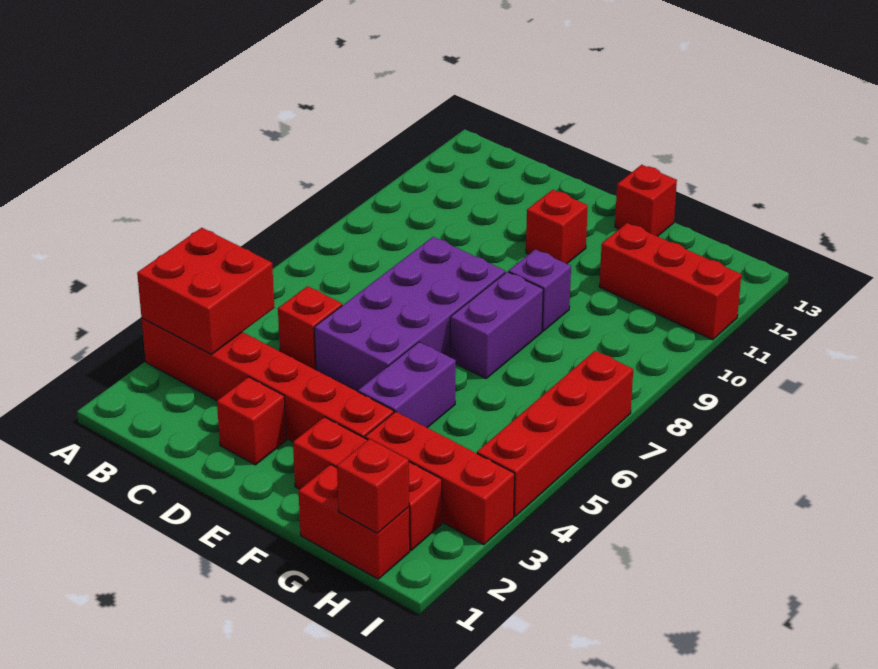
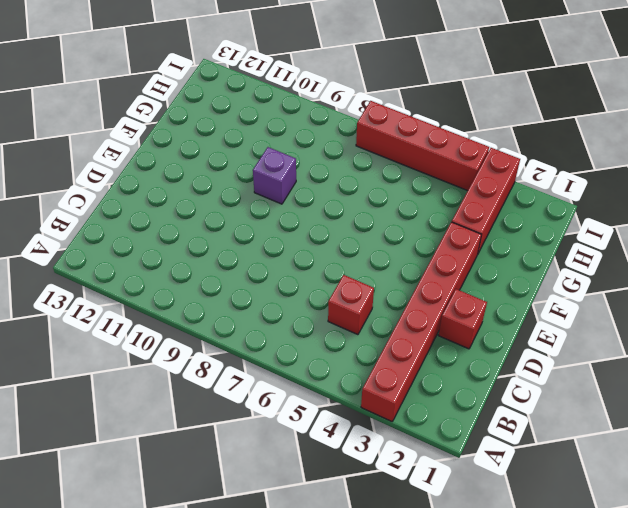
none -> purple brick D5:E8 level 1
none -> red brick E11 level 1
none -> red brick F2:H2 level 1

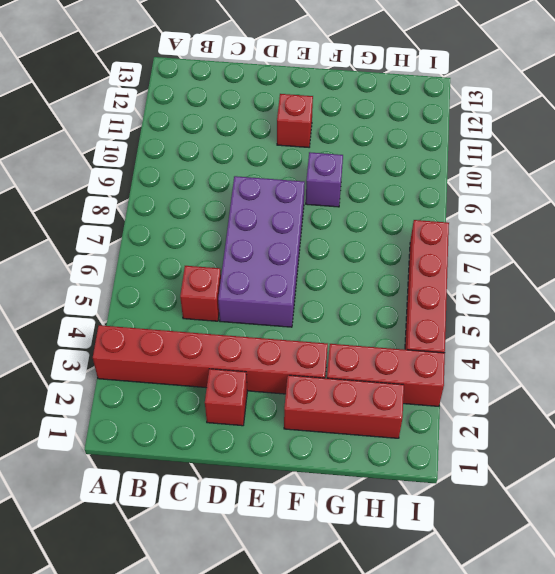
none -> purple brick F4:F5 level 1
none -> purple brick F7:F8 level 1
none -> red brick F13 level 1

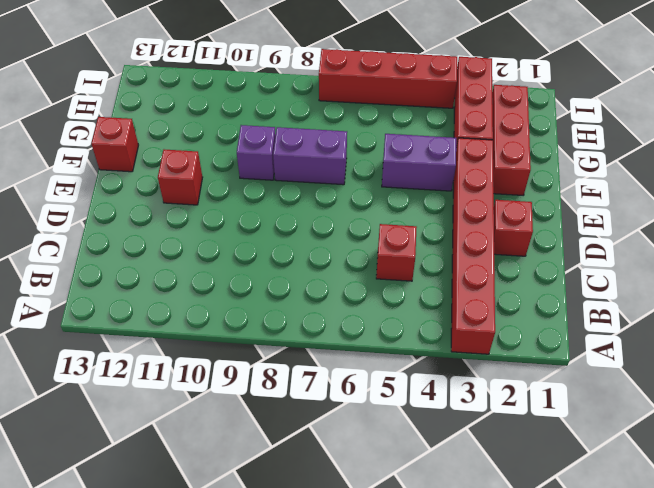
none -> purple brick D5:E8 level 1
none -> red brick G1:H1 level 1
none -> red brick G11:I11 level 1

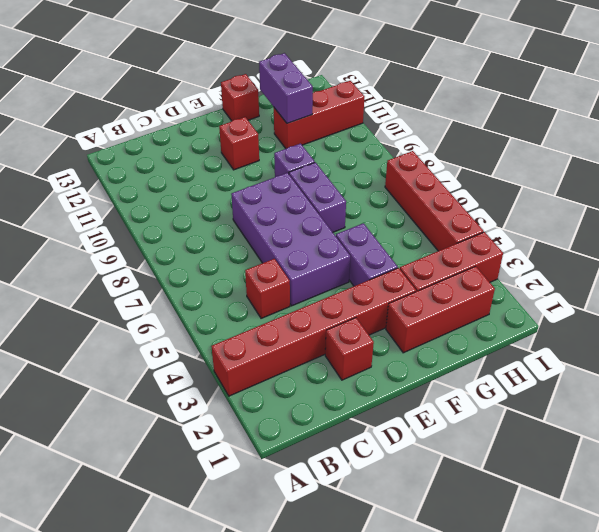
purple brick G11:G12 level 2 -> none
none -> red brick G1:H1 level 1
none -> red brick A3:B4 level 2
none -> red brick H1 level 2

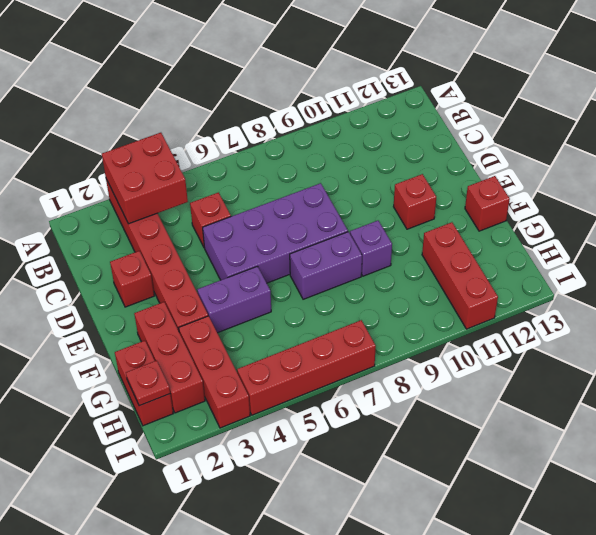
red plate H1 level 2 -> red brick H1 level 2

